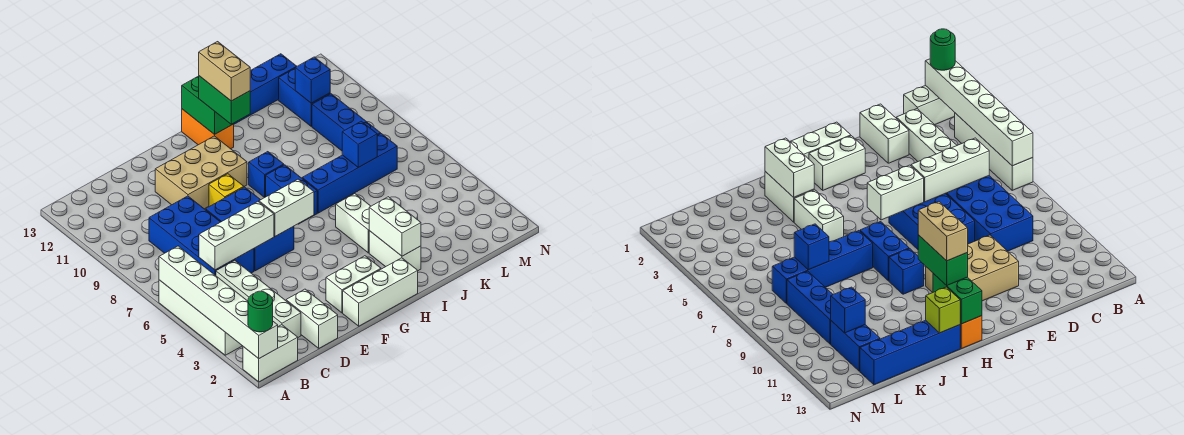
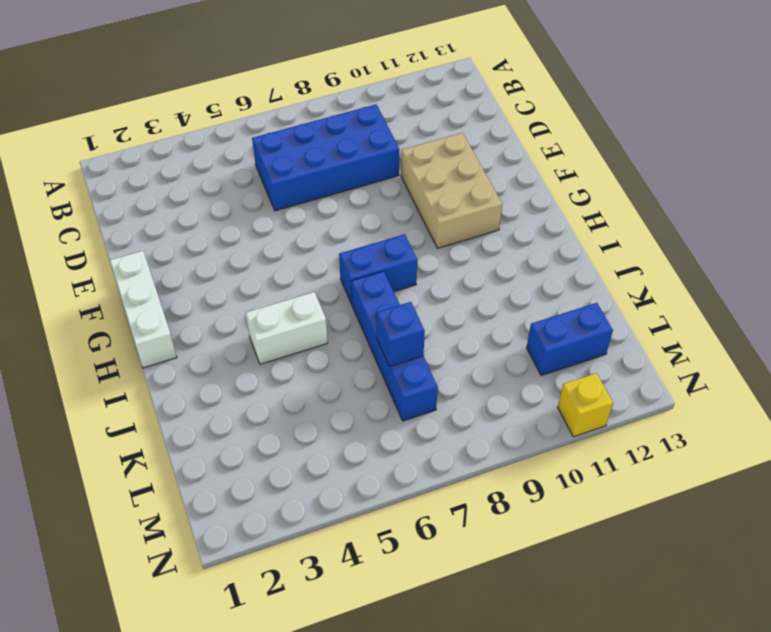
yellow brick N11 level 1 -> yellow brick F9 level 1
none -> white brick A1:B1 level 1
none -> white brick A3:A6 level 1
none -> white brick C2:C5 level 1
none -> white brick D1:D2 level 1

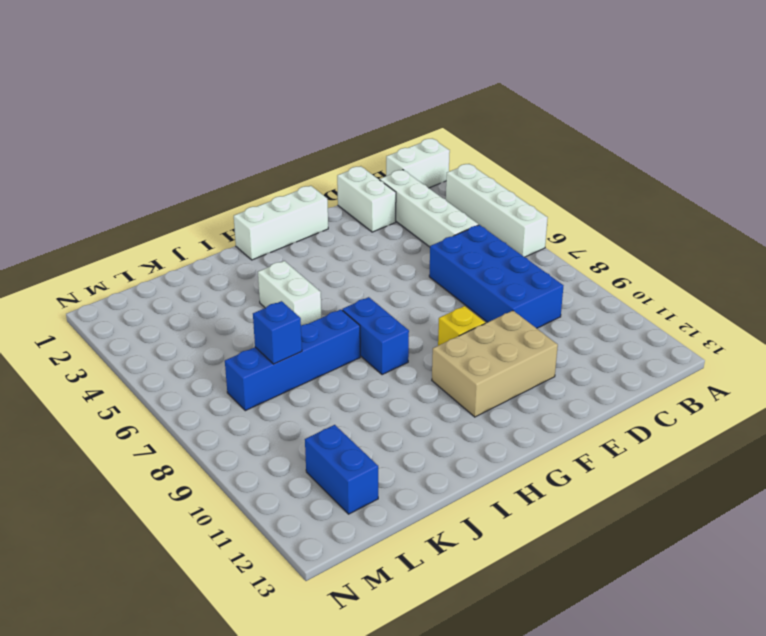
none -> blue brick E6:F8 level 1
none -> white brick F2:G2 level 1
none -> blue brick H9 level 1
none -> orange brick H12:H13 level 1

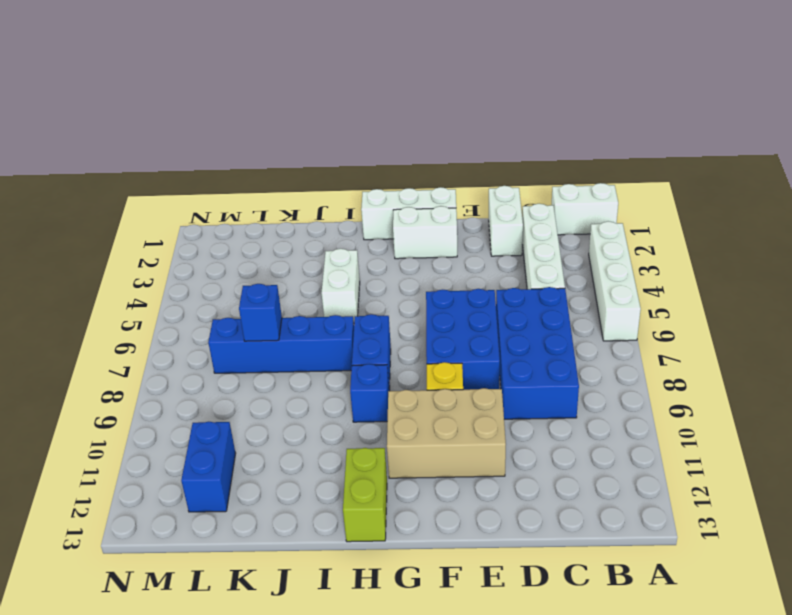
lime brick H12:H13 level 1 -> orange brick H12:H13 level 1
none -> white brick I2:I3 level 1
none -> blue brick I13:L13 level 1
none -> blue brick L8:L10 level 1
none -> white brick A1:A6 level 2

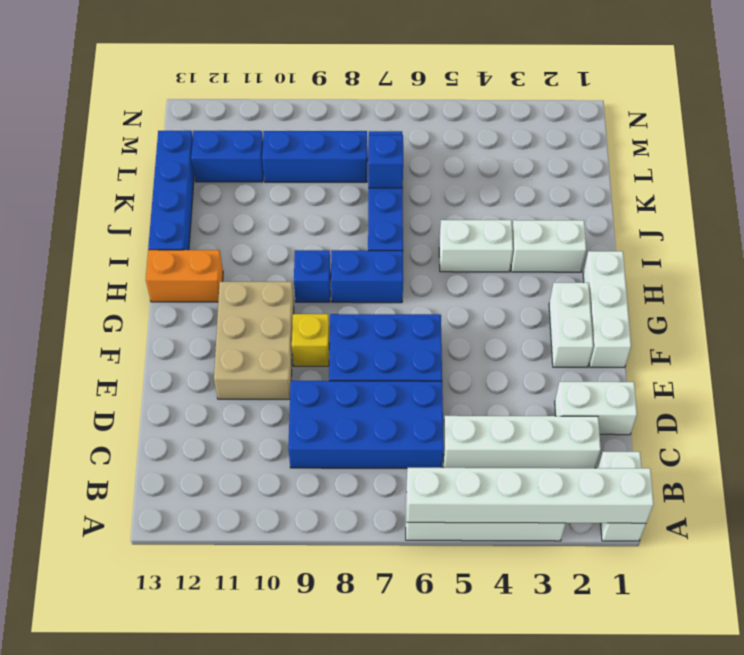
none -> white brick C6:E6 level 2
none -> white brick F6:G6 level 2
none -> green brick H12:H13 level 2
none -> white brick I2:I3 level 2

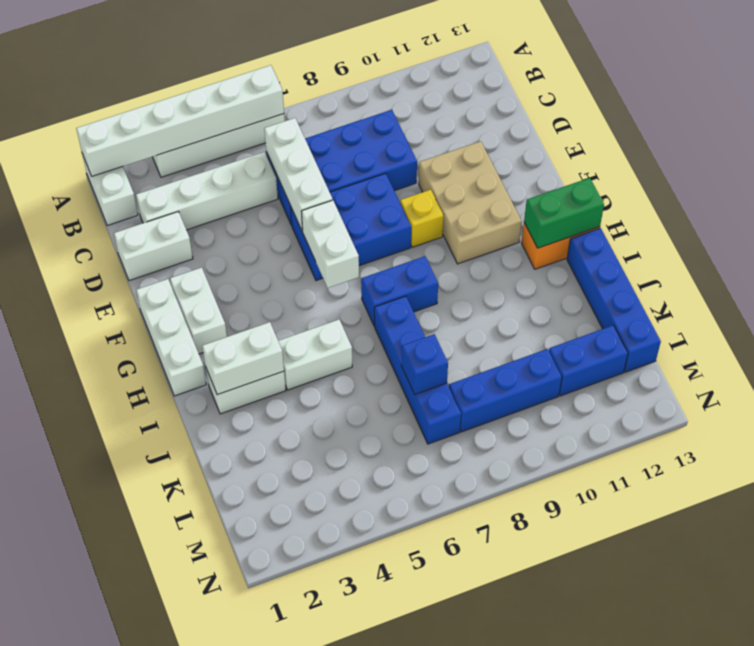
none -> blue brick H9 level 1
none -> lime brick I13 level 2
none -> blue brick L11 level 2
none -> green round brick A1 level 3

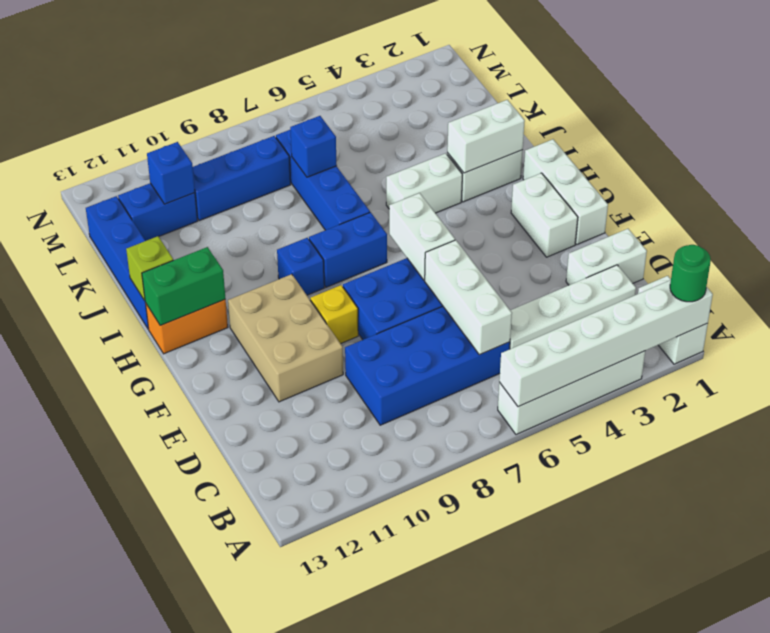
none -> green brick H11:H12 level 3
none -> tan brick H11:H12 level 4

